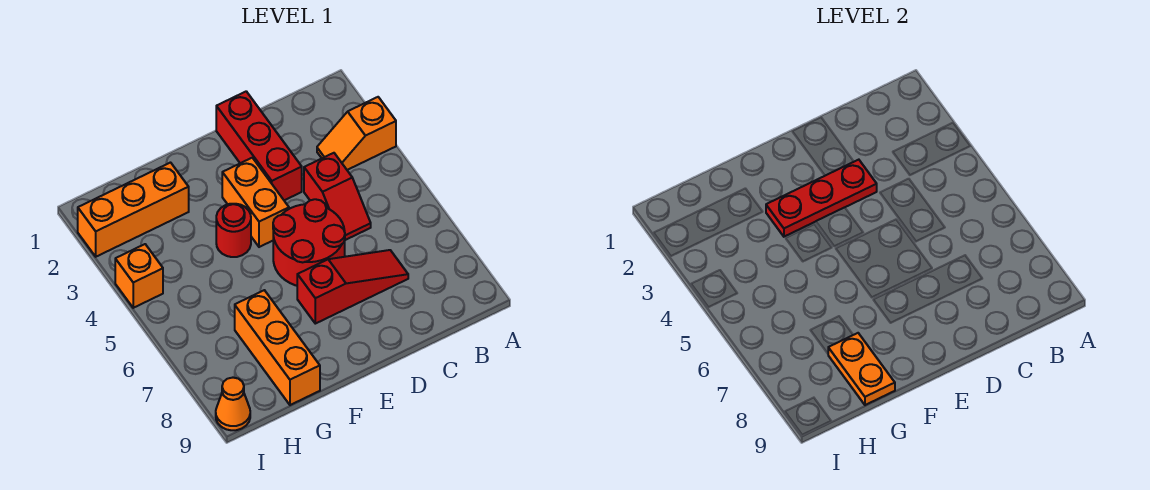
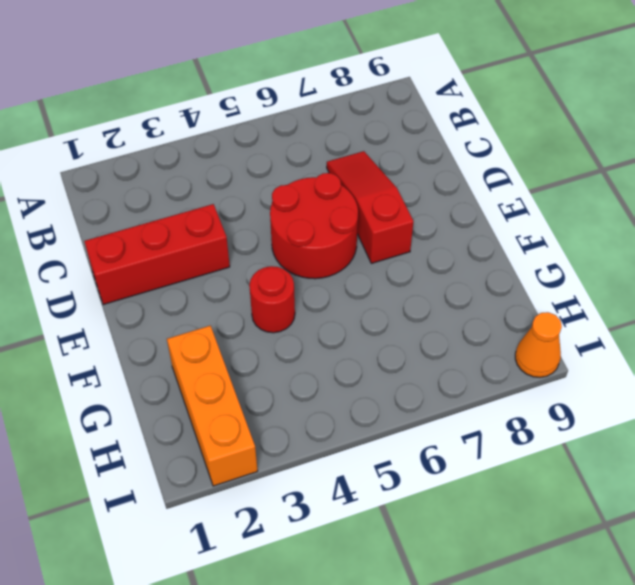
none -> orange slope A3:B3 level 1 top A
none -> red slope C4:C5 level 1 top 4
none -> orange brick E3:E4 level 1

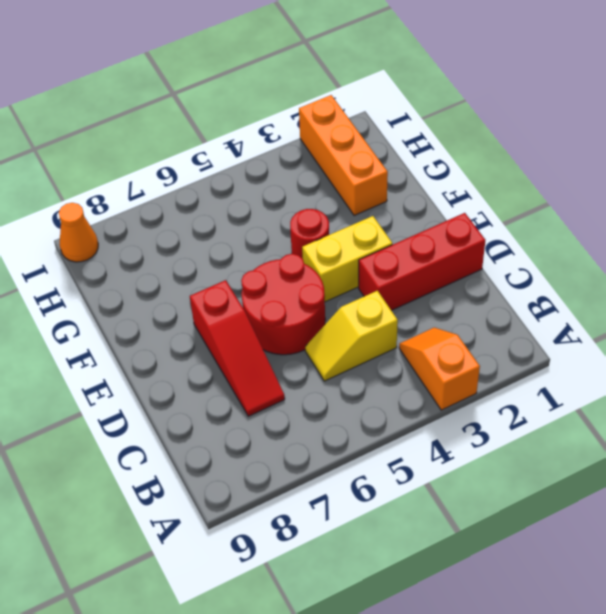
yellow slope C4:C5 level 1 top 4 -> red slope C4:C5 level 1 top 4
yellow brick E3:E4 level 1 -> orange brick E3:E4 level 1
none -> orange brick G7:G9 level 1
none -> orange brick I4 level 1
none -> red plate D3:F3 level 2

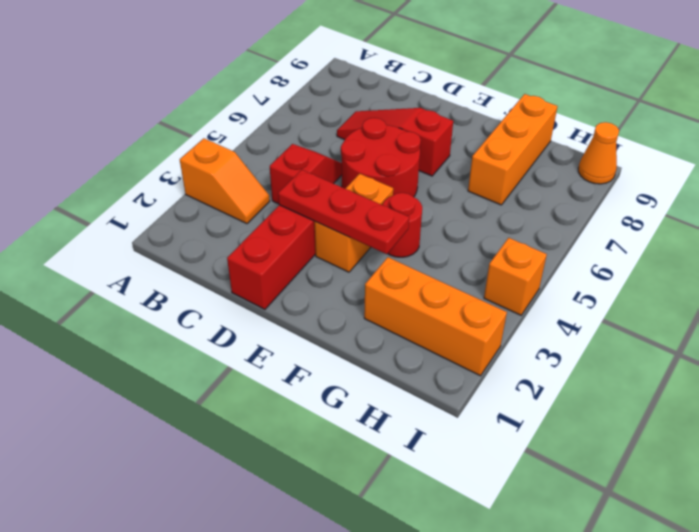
none -> orange plate G8:G9 level 2

